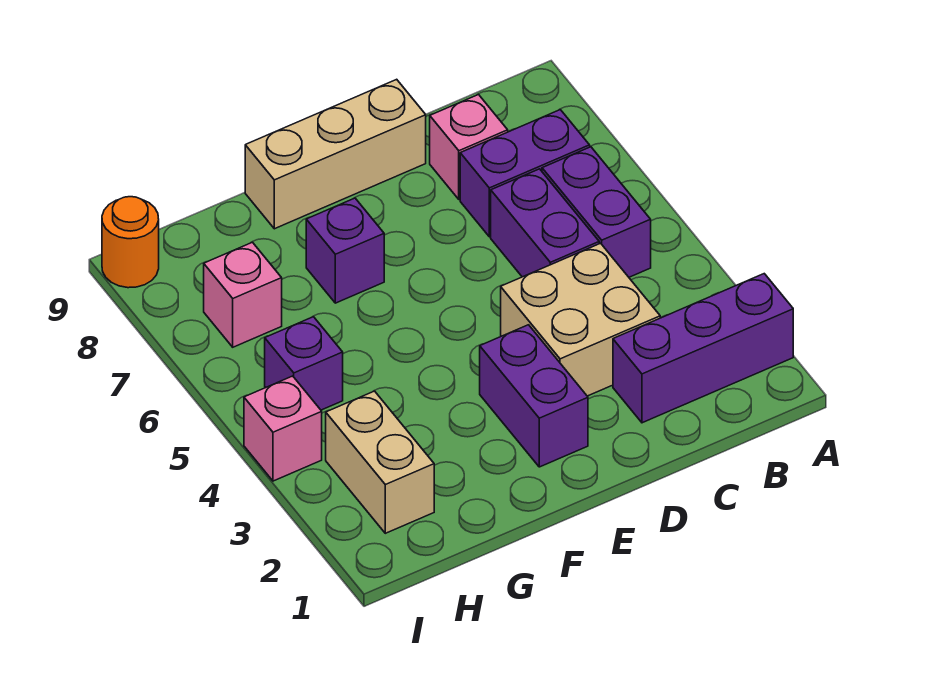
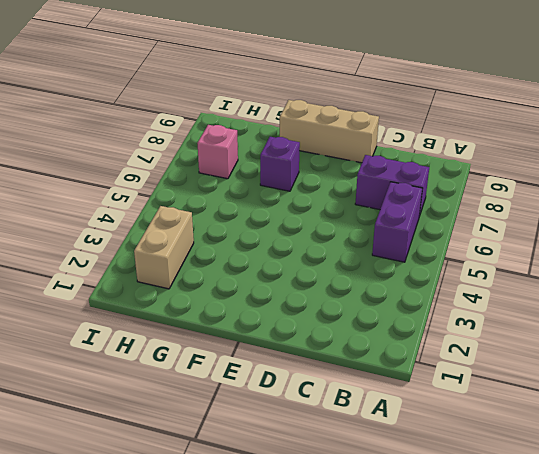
none -> purple brick A2:C2 level 1
none -> tan brick C3:D4 level 1
none -> purple brick C5:C6 level 1

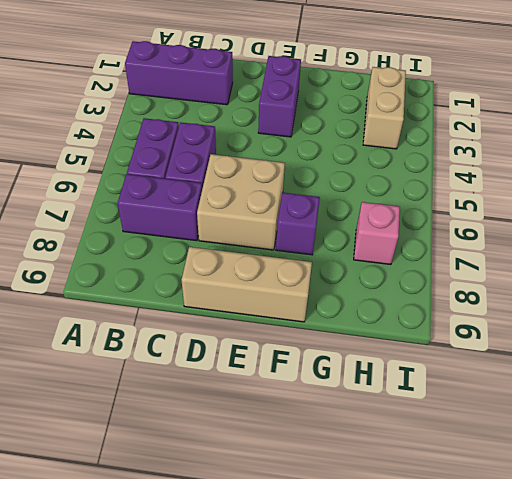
tan brick D6:E7 level 1 -> tan brick C3:D4 level 1
none -> pink brick C8 level 1
none -> purple brick H5 level 1
none -> pink brick I4 level 1

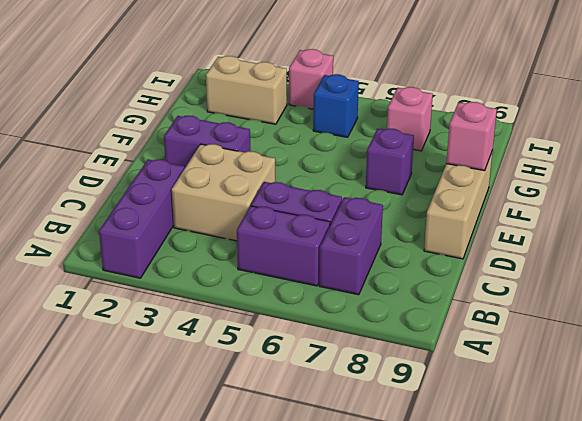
pink brick F9 level 2 -> pink brick C8 level 1
blue brick H5 level 1 -> purple brick H5 level 1
none -> orange round brick I9 level 1

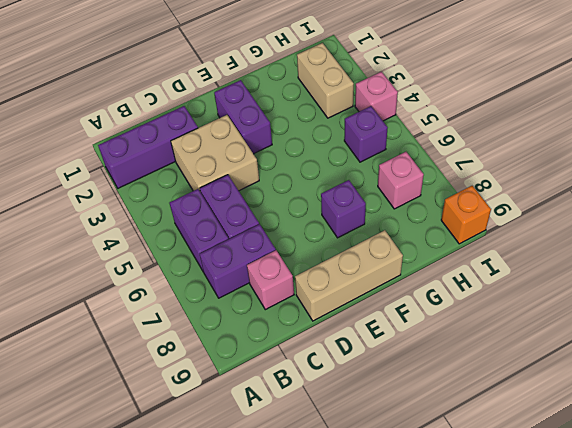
orange brick I9 level 1 -> orange round brick I9 level 1

